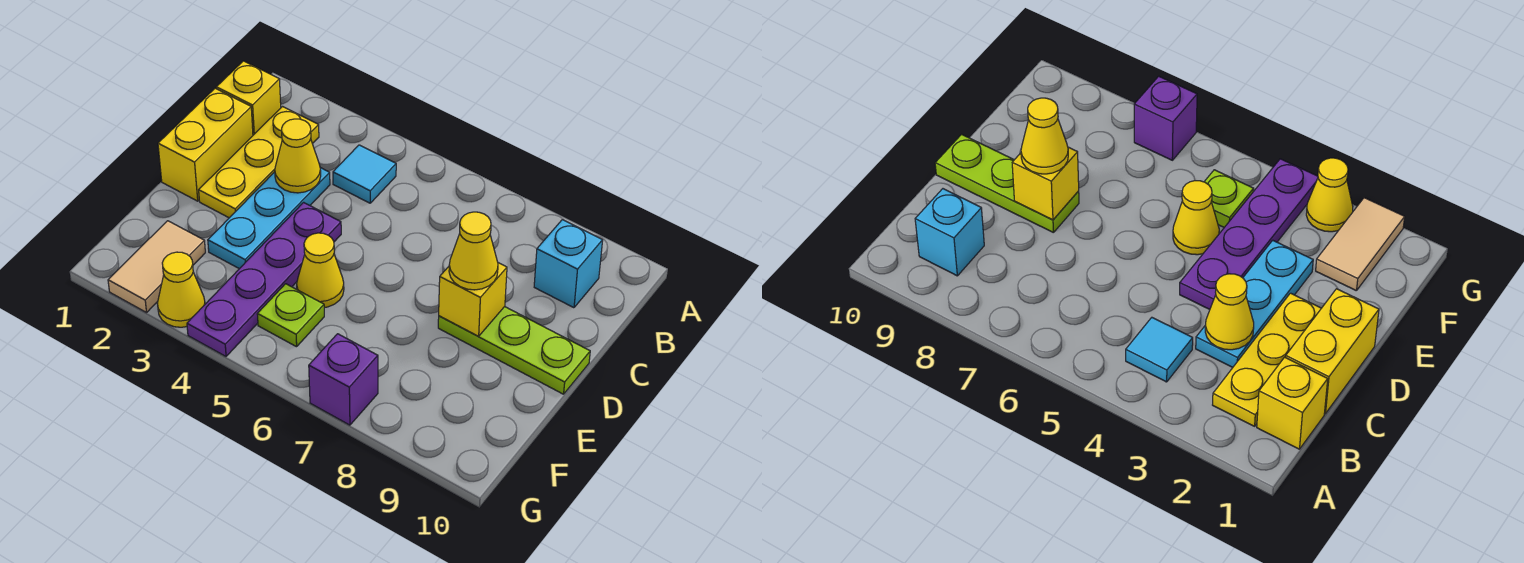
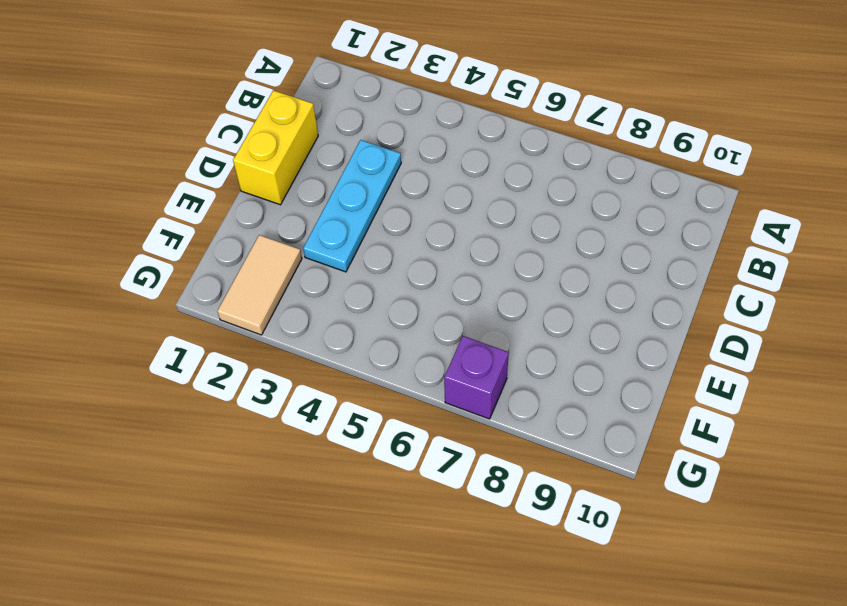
none -> yellow brick B1 level 1
none -> yellow plate B2:D2 level 1
none -> cyan tile B4 level 1

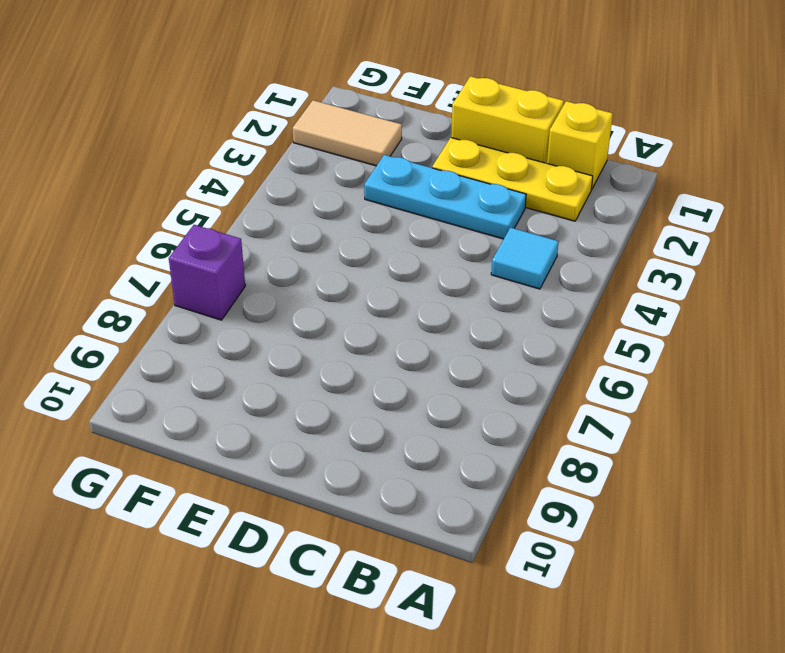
none -> cyan brick B9 level 1
none -> purple plate D4:G4 level 1
none -> lime plate D8:D10 level 1

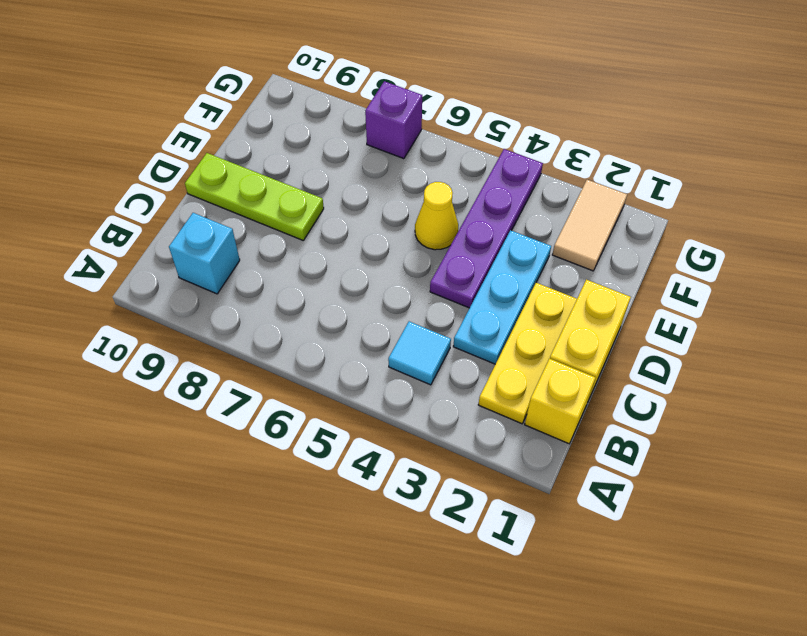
none -> lime plate F5 level 1
none -> yellow cone G3 level 1
none -> yellow cone C3 level 2

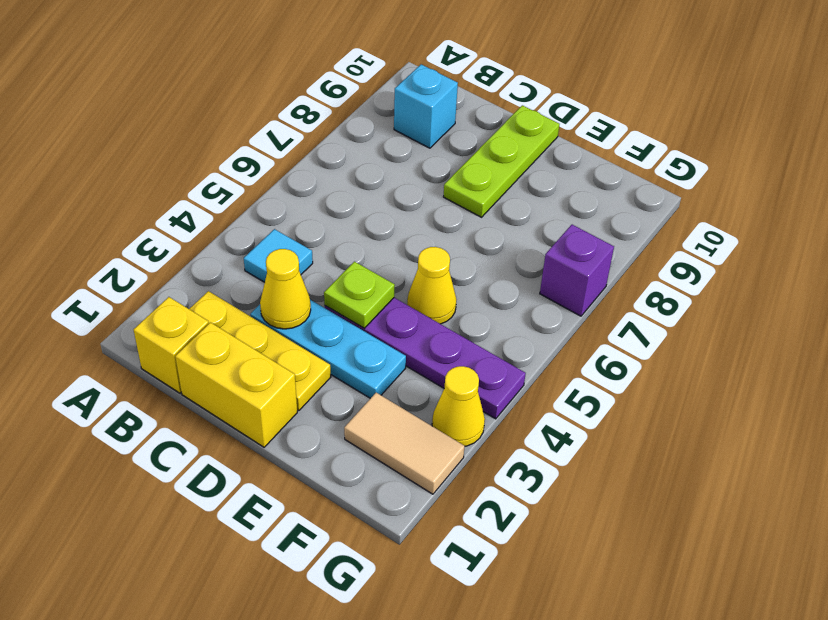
lime plate D4 level 2 -> lime plate F5 level 1
none -> yellow brick D8 level 2
none -> yellow cone D8 level 3

